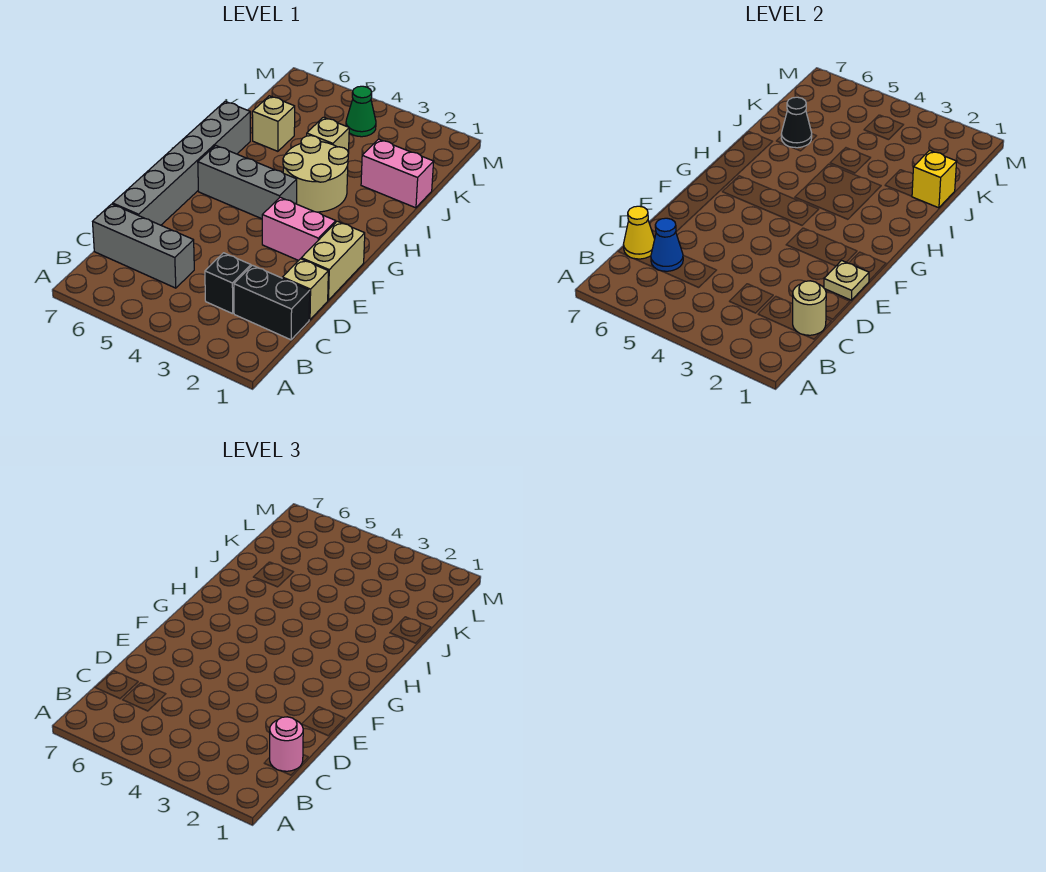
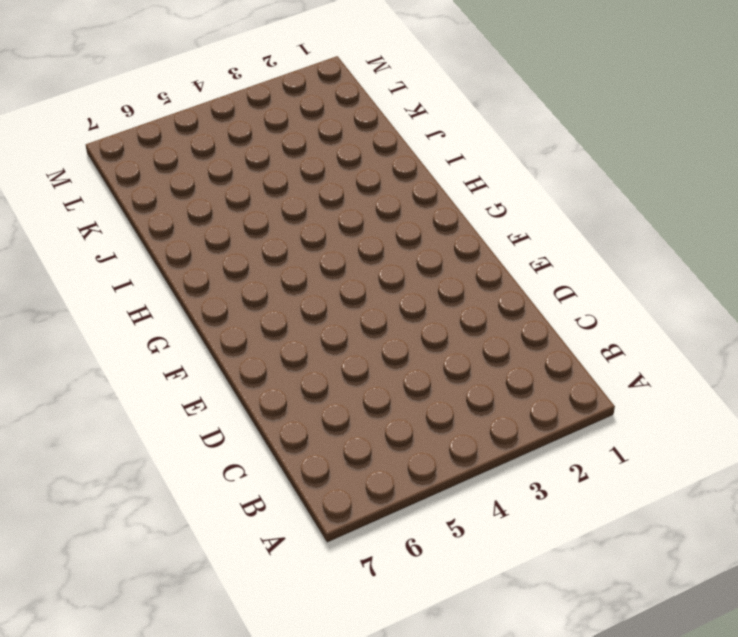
none -> black brick C1:C2 level 1
none -> black brick C3 level 1
none -> grey brick C5:C7 level 1

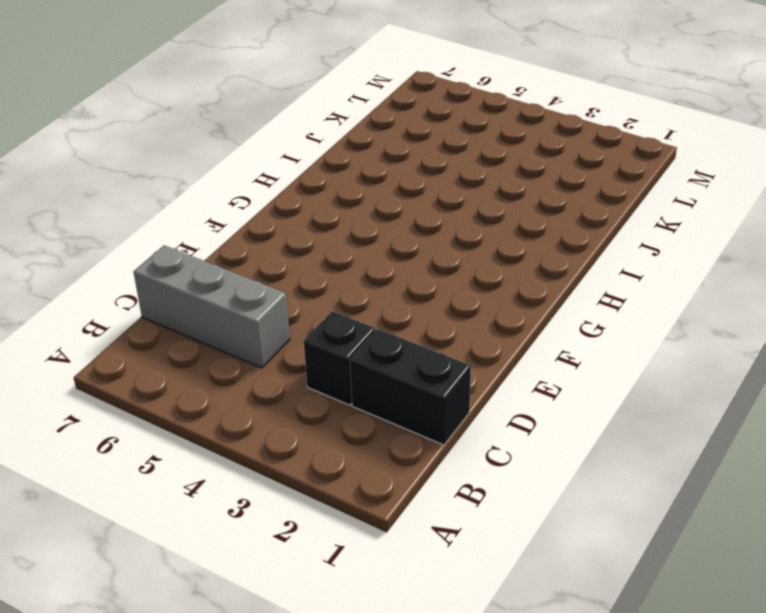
none -> tan brick D1 level 1
none -> grey brick D7:I7 level 1
none -> tan brick E1:F1 level 1

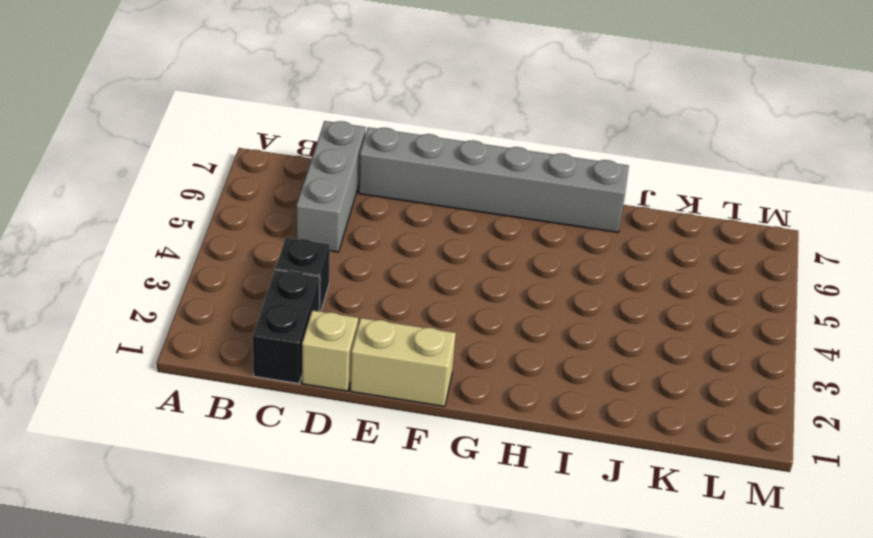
none -> pink brick F2:F3 level 1
none -> grey brick G4:G6 level 1
none -> tan round brick H3:I4 level 1

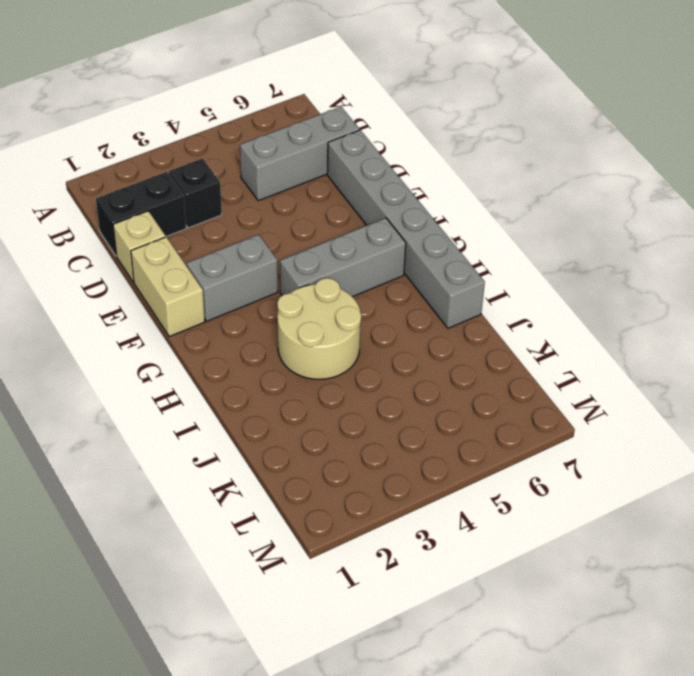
grey brick F2:F3 level 1 -> pink brick F2:F3 level 1
none -> pink brick J1:J2 level 1
none -> tan brick J4 level 1
none -> tan brick J6 level 1

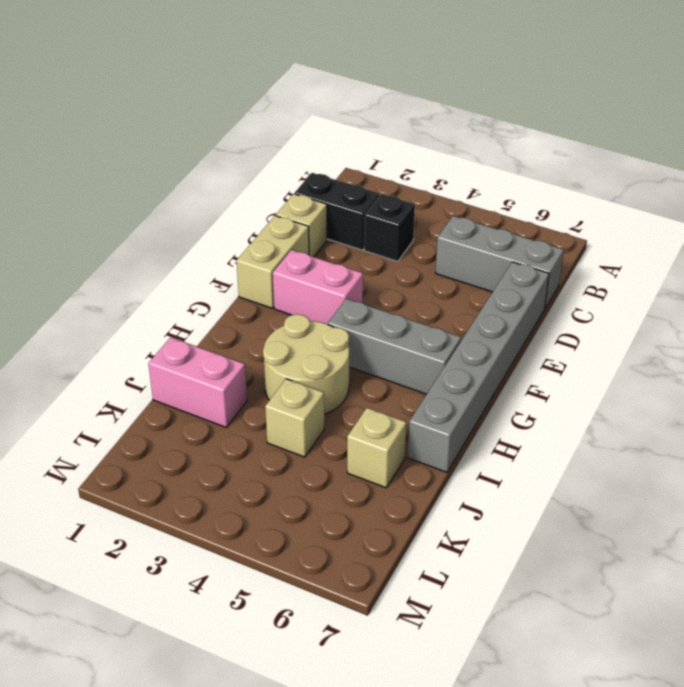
none -> green cone L4 level 1
none -> tan round brick C1 level 2
none -> blue cone C6 level 2

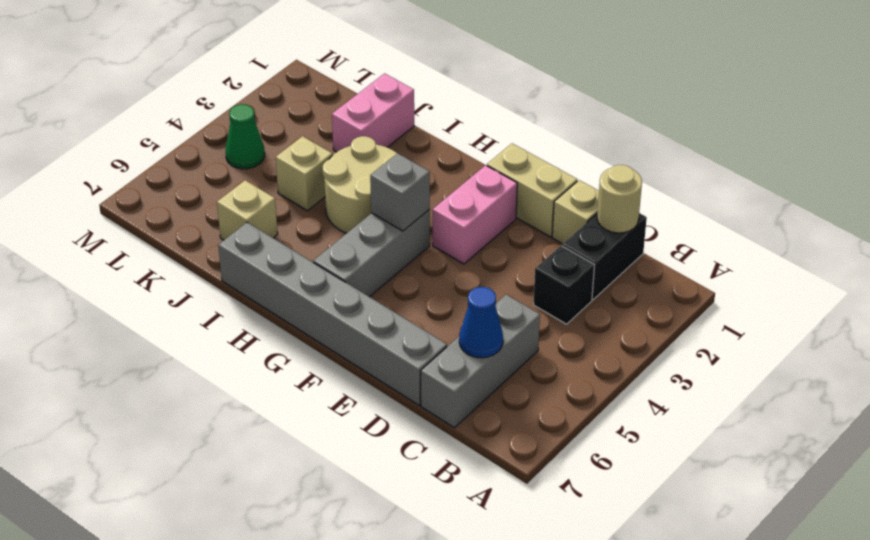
grey brick G4 level 2 -> none
none -> yellow cone C7 level 2
none -> tan plate E1 level 2
none -> yellow brick J1 level 2

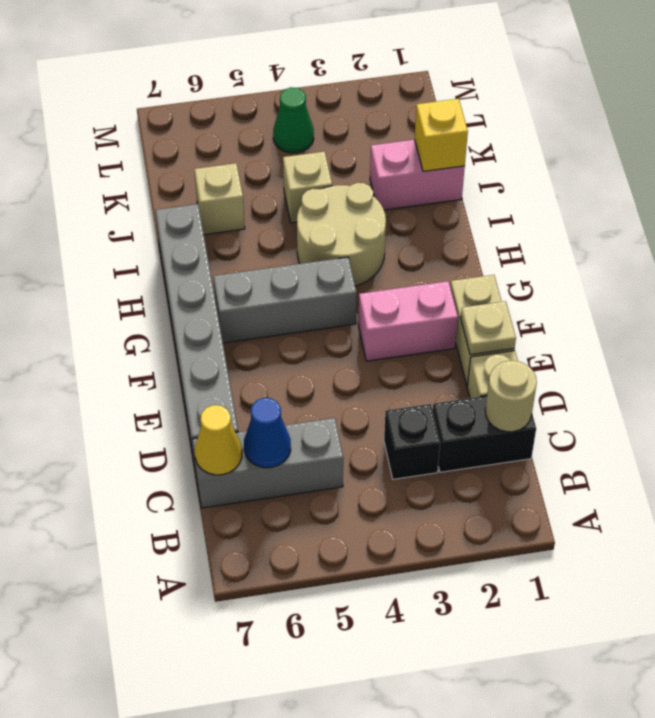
none -> black cone J6 level 2
none -> pink round brick C1 level 3

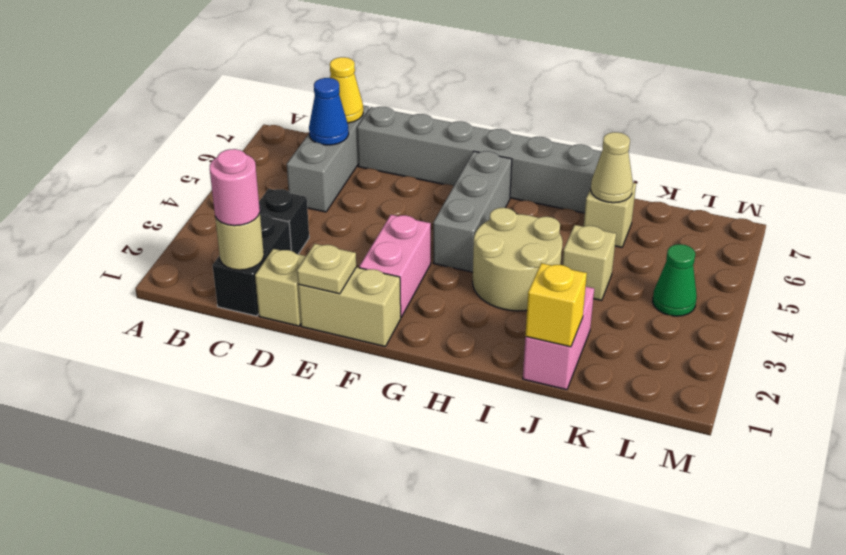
tan cone J6 level 2 -> black cone J6 level 2

